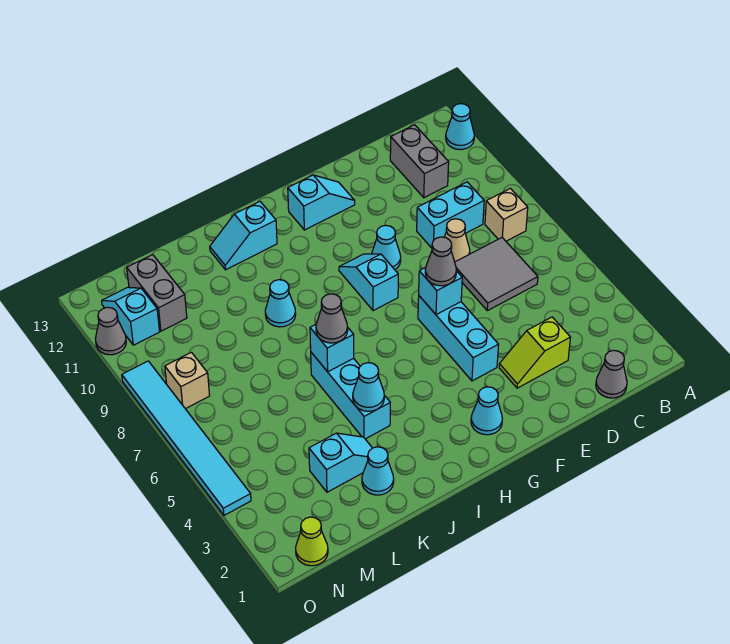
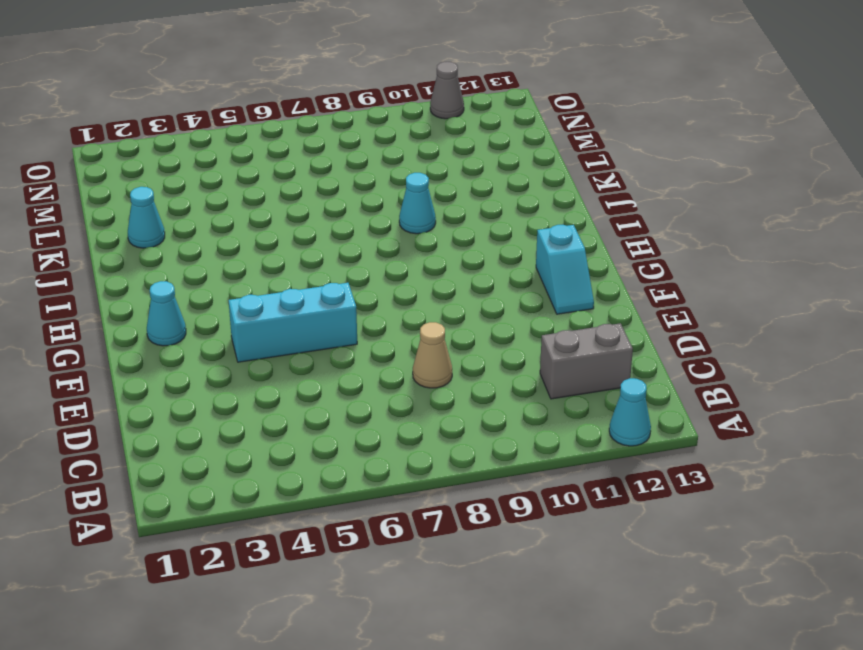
none -> tan brick B8 level 1
none -> grey cone C1 level 1
none -> grey tile C6:D7 level 1

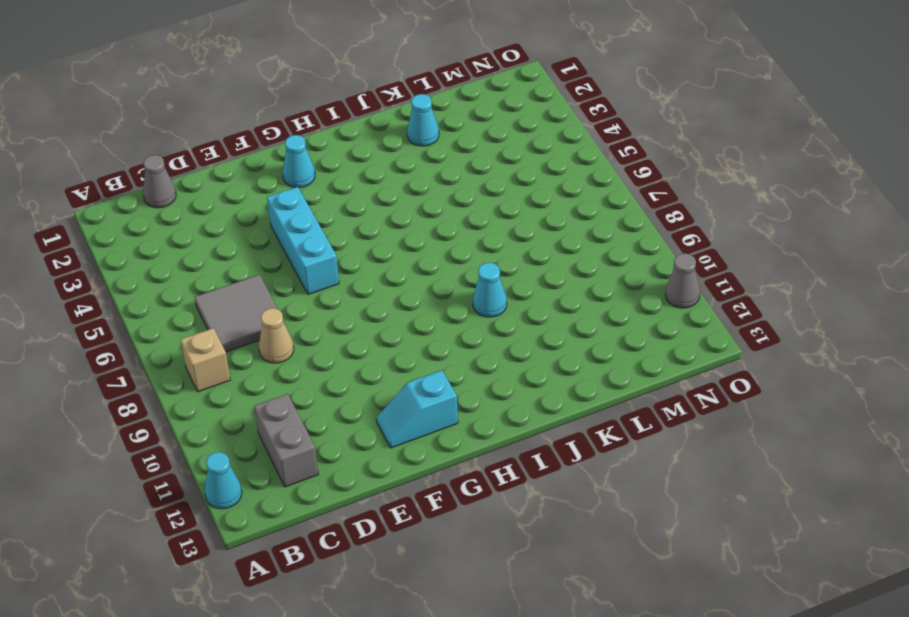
none -> cyan brick C9:D9 level 1
none -> lime slope D3:E3 level 1 top D
none -> cyan cone F9 level 1

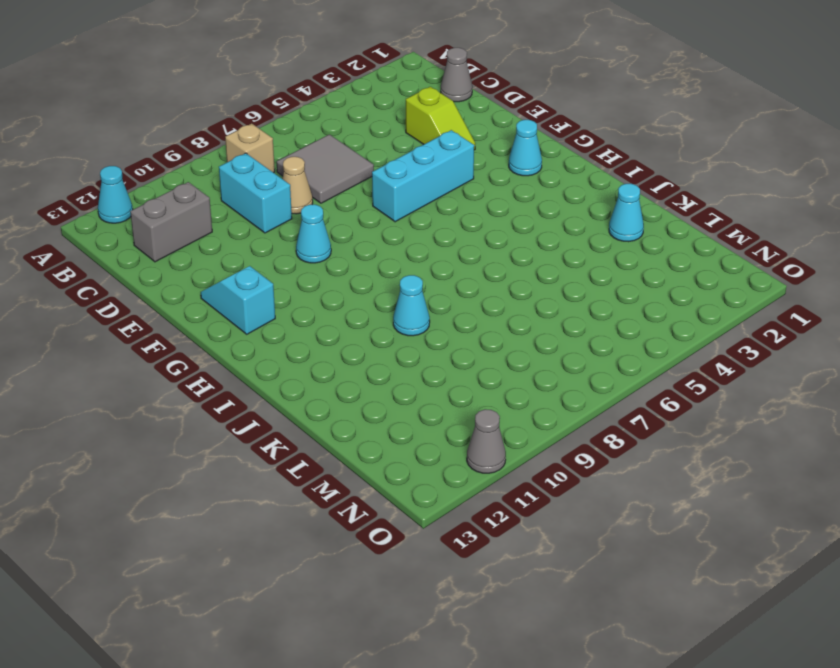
none -> cyan slope G8:G9 level 1 top 8
none -> cyan slope I12:J12 level 1 top I
none -> cyan brick J4:J6 level 1

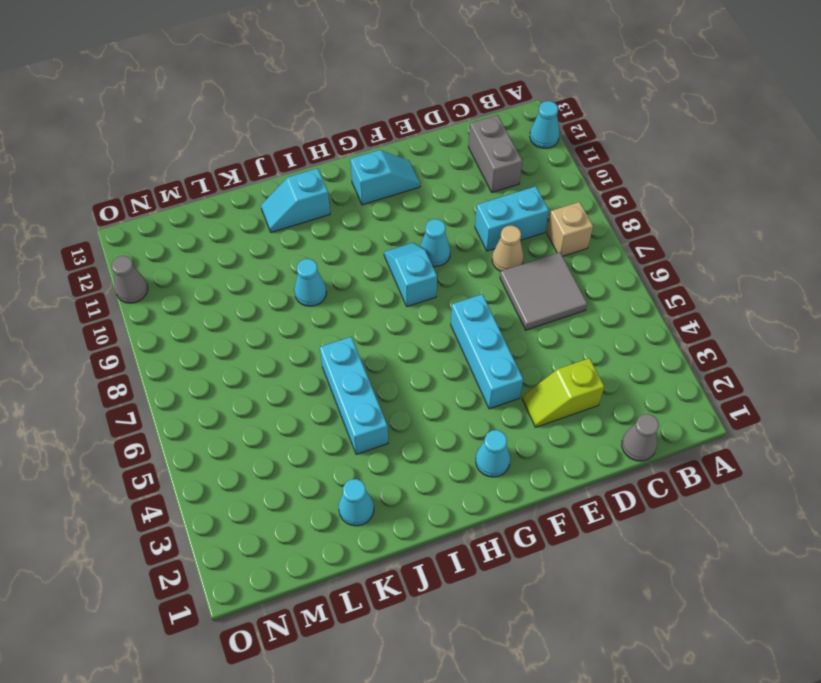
none -> cyan slope K3:L3 level 1 top L
none -> grey brick M11:M12 level 1
none -> lime cone N1 level 1

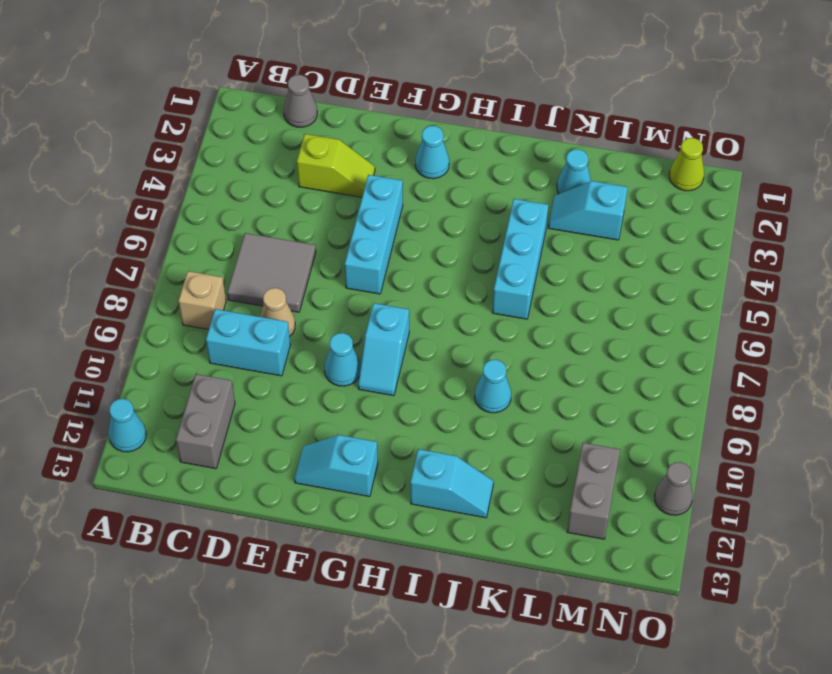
none -> tan brick N8 level 1
none -> cyan slope N11:N12 level 1 top 11
none -> cyan tile O4:O9 level 1

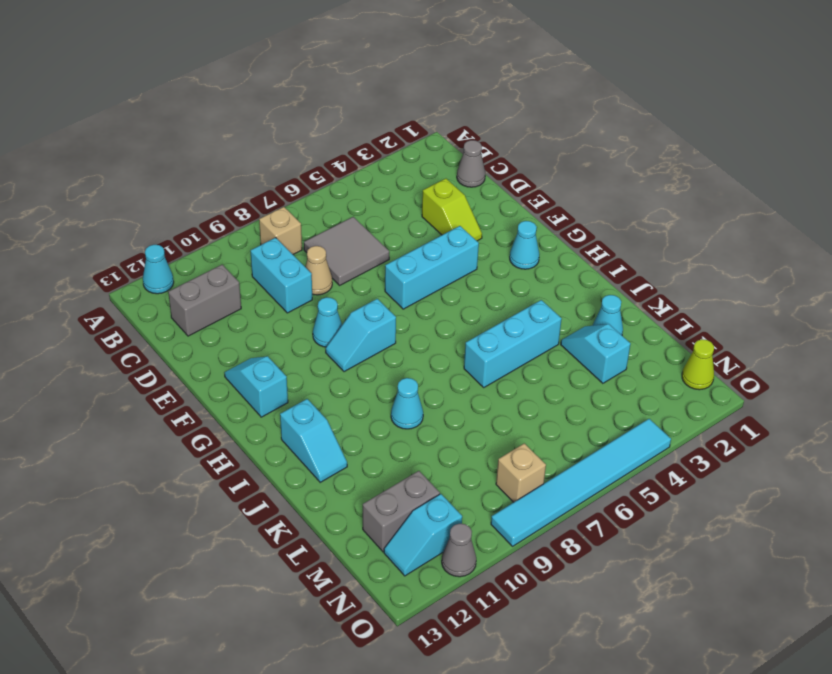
none -> cyan brick F6 level 2
none -> cyan cone J4 level 2
none -> cyan brick J6 level 2

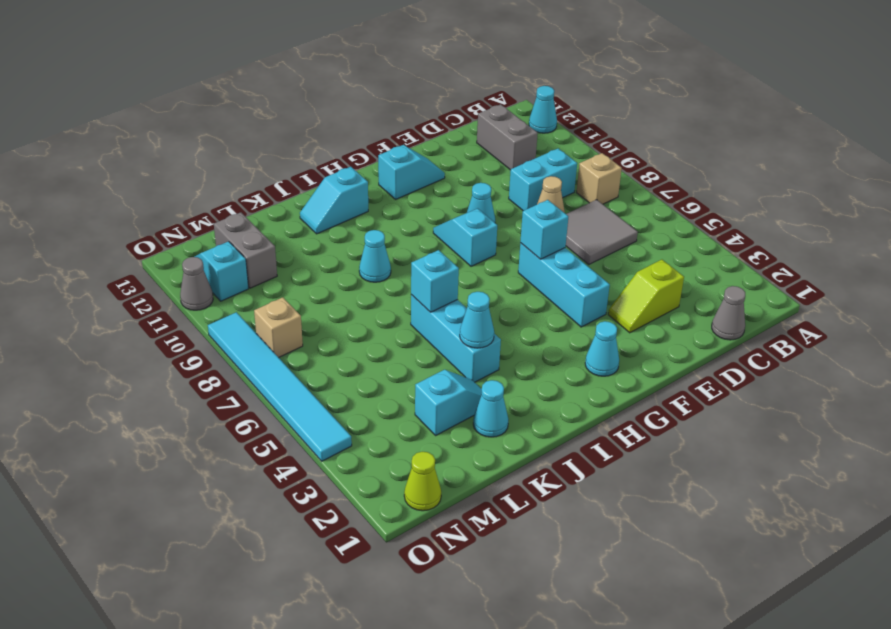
none -> grey cone F6 level 3
none -> grey cone J6 level 3

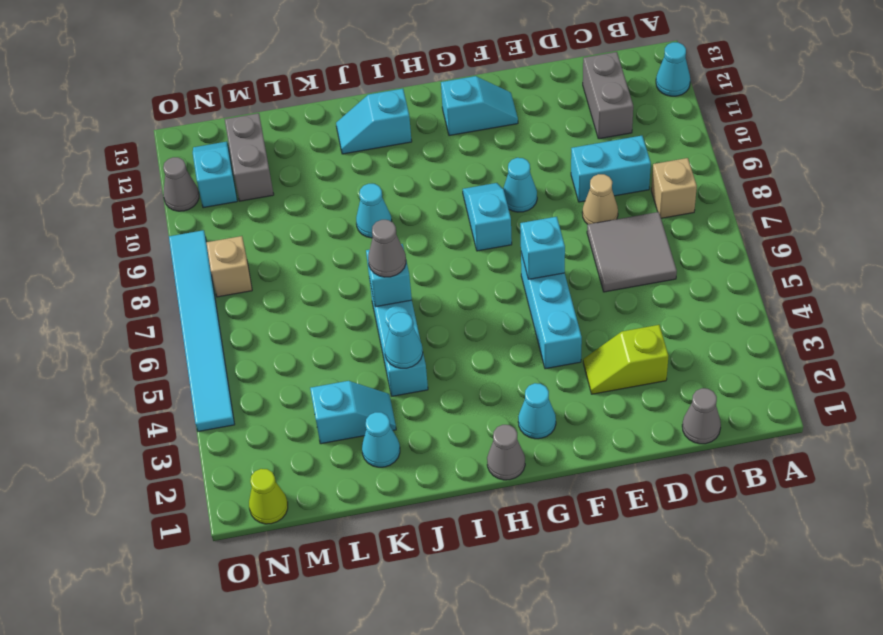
grey cone H1 level 1 -> grey cone F6 level 3

